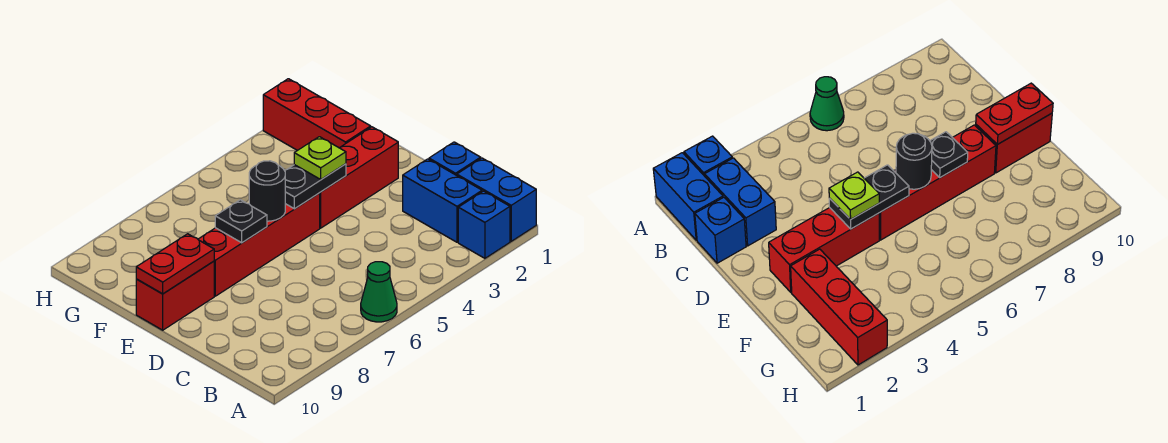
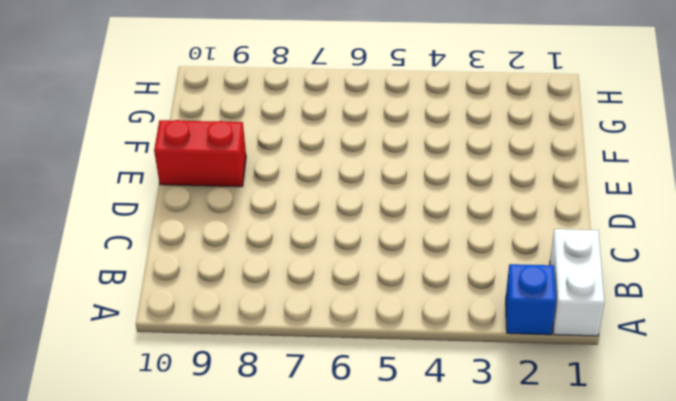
white brick A1:B1 level 1 -> blue brick A1:B1 level 1
none -> green cone A6 level 1
none -> blue brick B2:C2 level 1
none -> blue brick C1 level 1

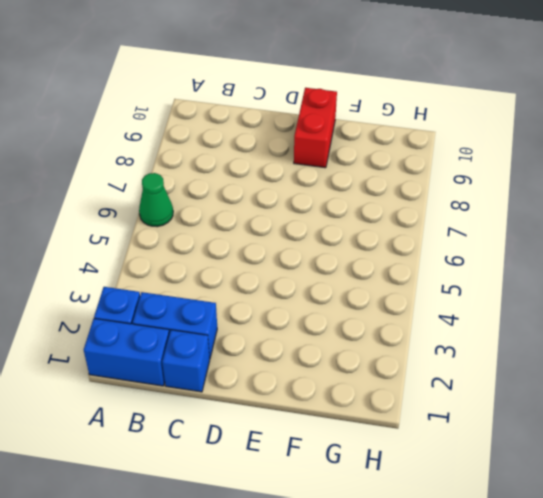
none -> red brick E2:E4 level 1
none -> red brick E5:E8 level 1
none -> red brick F2:H2 level 1

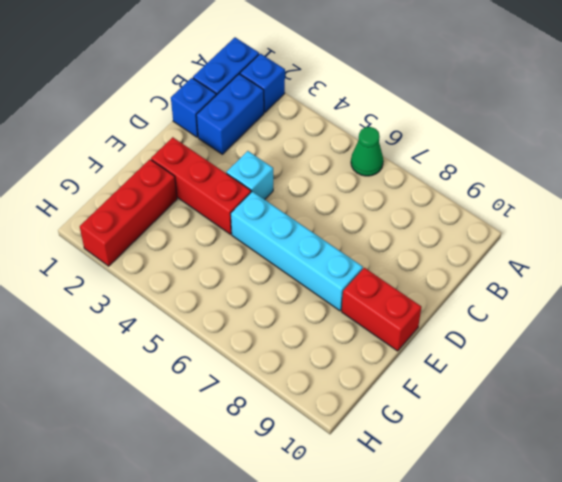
cyan brick D4 level 1 -> none
cyan brick E5:E8 level 1 -> red brick E5:E8 level 1
none -> black plate E4:E5 level 2
none -> black round brick E6 level 2
none -> black plate E7 level 2

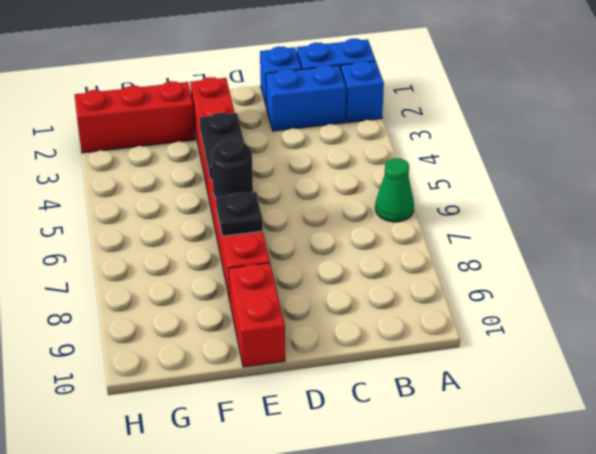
none -> red plate E9:E10 level 2
none -> lime plate E4 level 3

